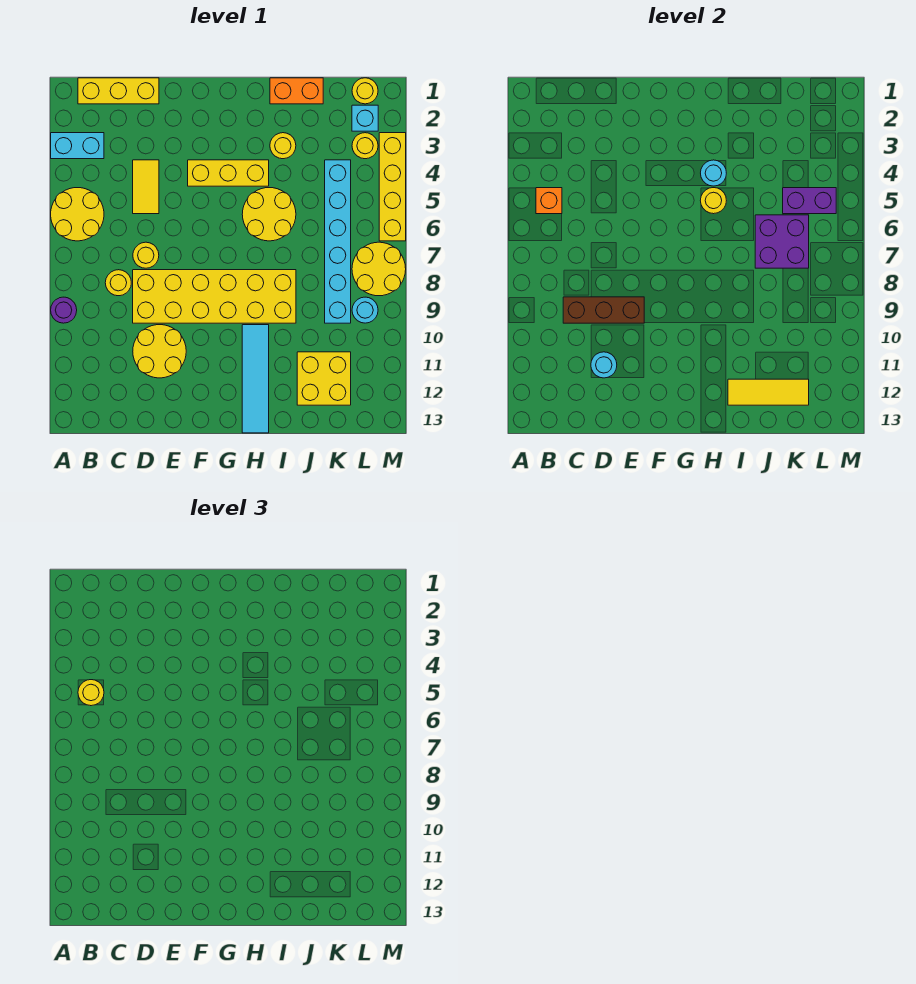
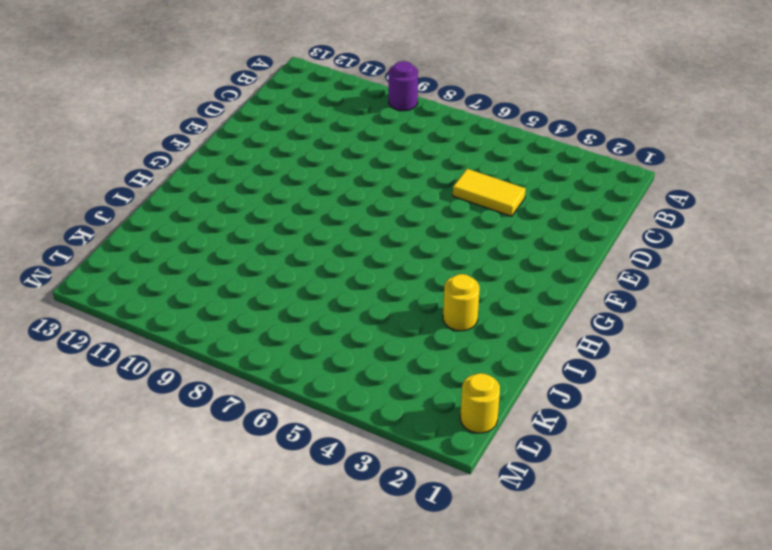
none -> cyan brick A3:B3 level 1
none -> yellow round brick A5:B6 level 1
none -> yellow brick B1:D1 level 1
none -> yellow round brick C8 level 1

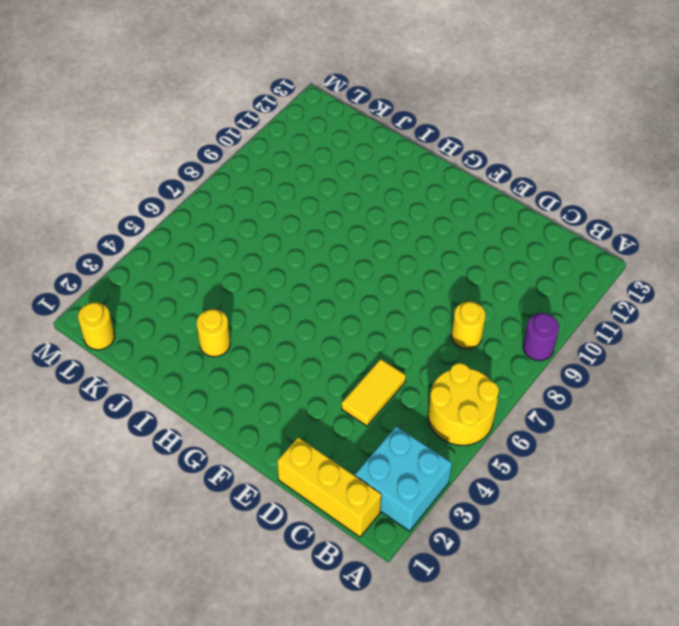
cyan brick A2:B3 level 1 -> cyan brick A3:B3 level 1
none -> yellow round brick D7 level 1
none -> yellow brick D8:I9 level 1
none -> yellow round brick D10:E11 level 1
none -> yellow brick F4:H4 level 1

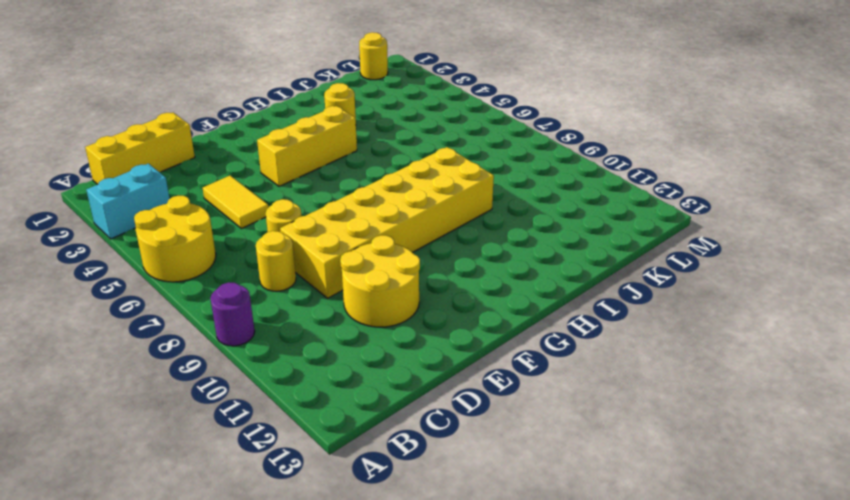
none -> yellow round brick H5:I6 level 1
none -> cyan tile H10:H13 level 1
none -> orange brick I1:J1 level 1
none -> yellow brick J11:K12 level 1

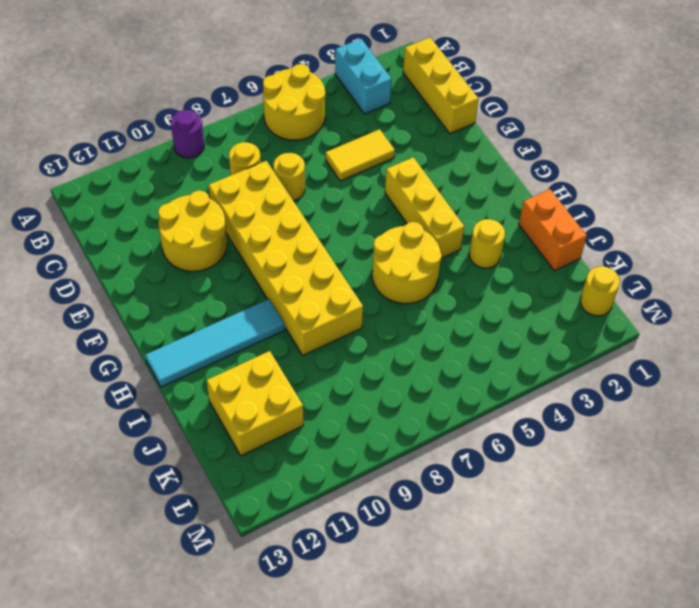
none -> cyan brick K4:K9 level 1
none -> cyan brick L2 level 1
none -> yellow round brick L3 level 1
none -> yellow round brick L7:M8 level 1

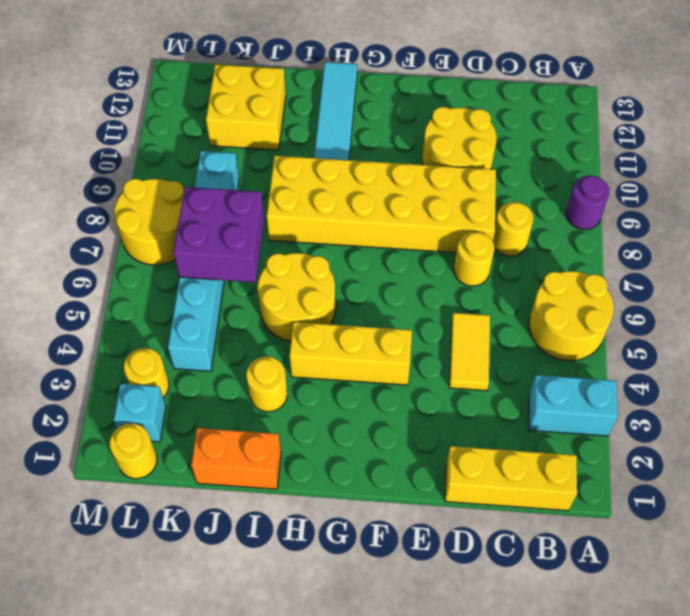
none -> cyan round brick L9 level 1
none -> yellow brick M3:M6 level 1
none -> orange brick B5 level 2
none -> brown brick C9:E9 level 2

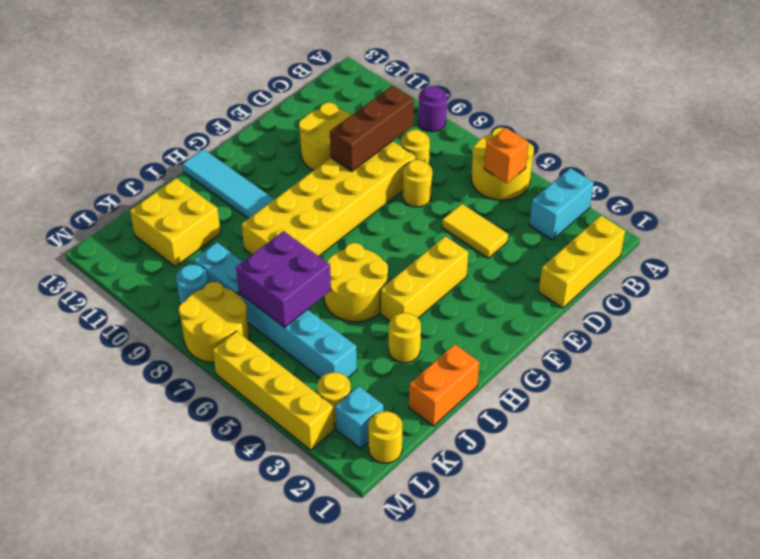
none -> cyan round brick D11 level 2
none -> cyan round brick H4 level 2
none -> yellow round brick H5 level 2
none -> yellow tile I12:K12 level 2

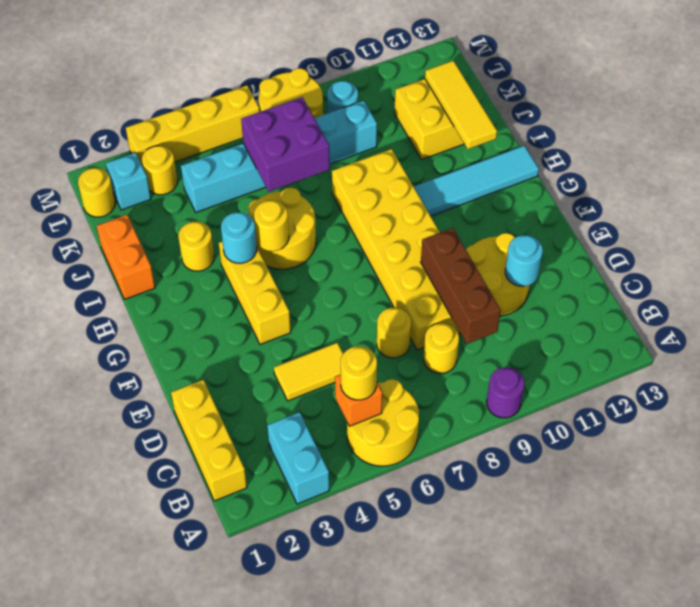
none -> purple brick K5:L5 level 2

